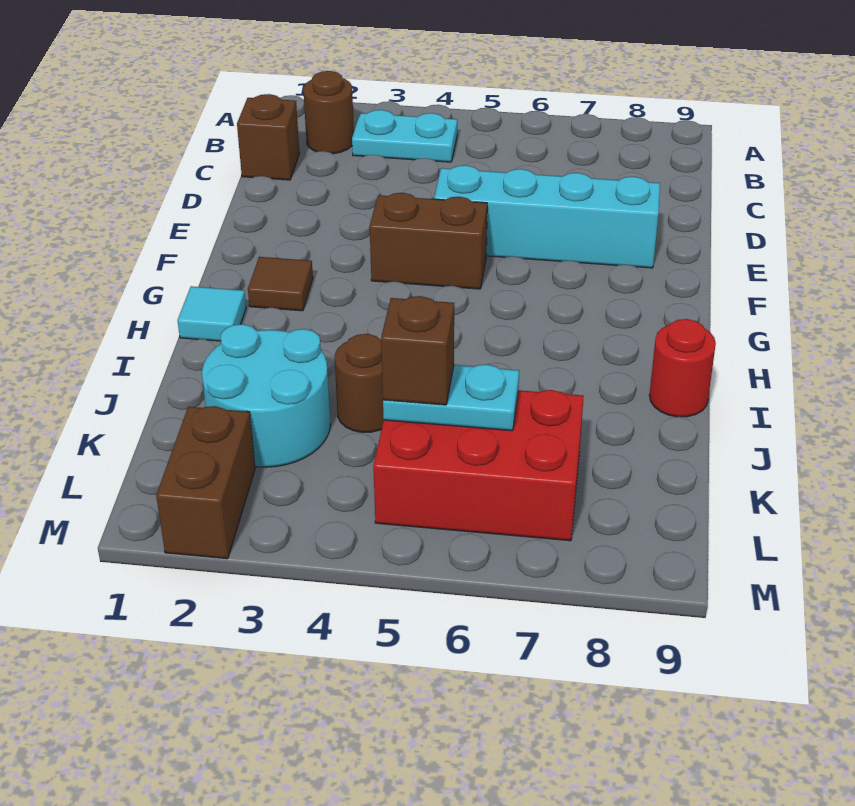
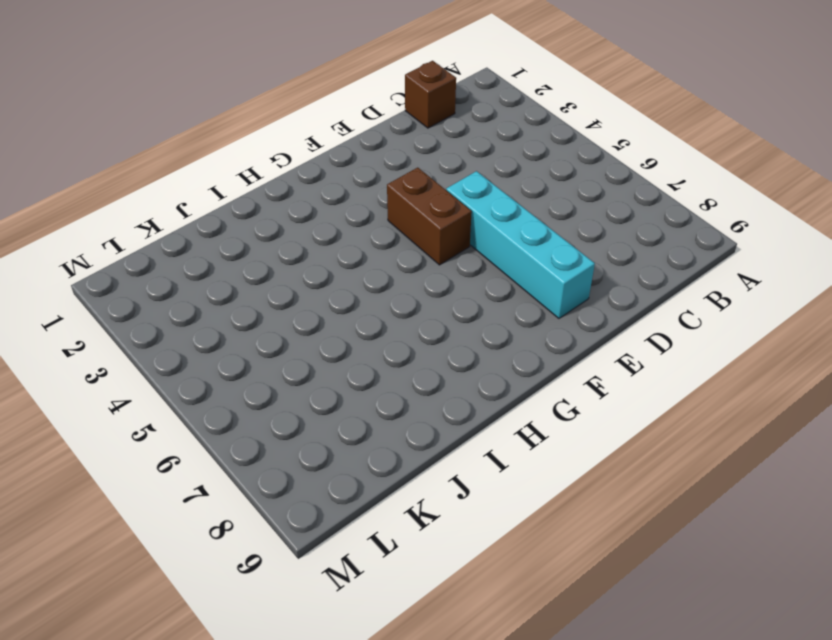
none -> brown round brick B2 level 1
none -> cyan plate B3:B4 level 1
none -> brown tile G2 level 1

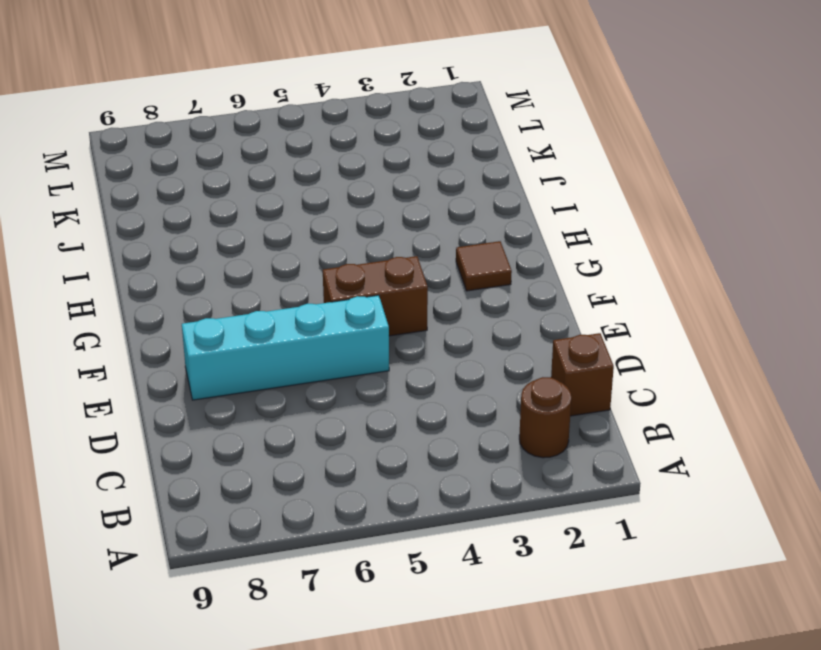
none -> cyan plate B3:B4 level 1
none -> cyan tile H1 level 1
none -> red round brick I9 level 1

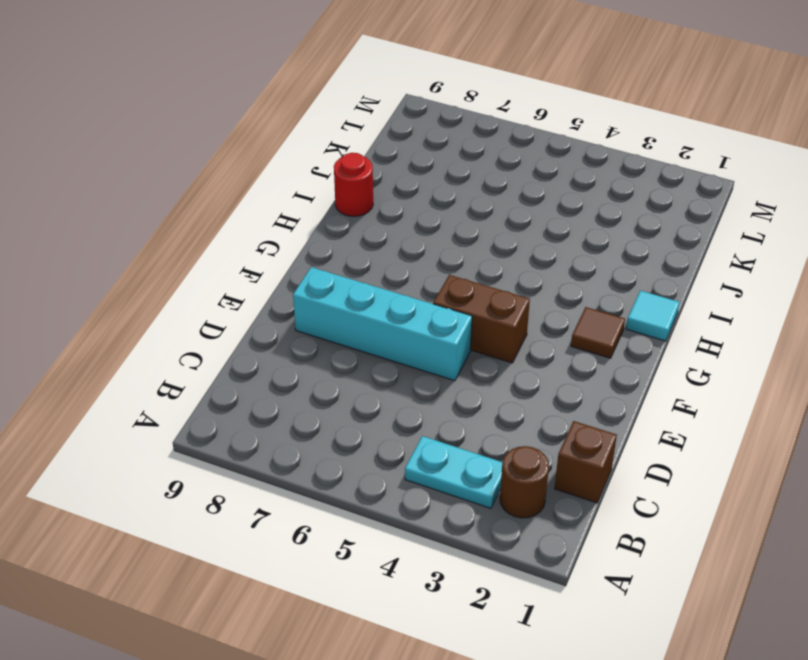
none -> cyan round brick J2:K3 level 1
none -> brown round brick J4 level 1
none -> red brick K5:L7 level 1

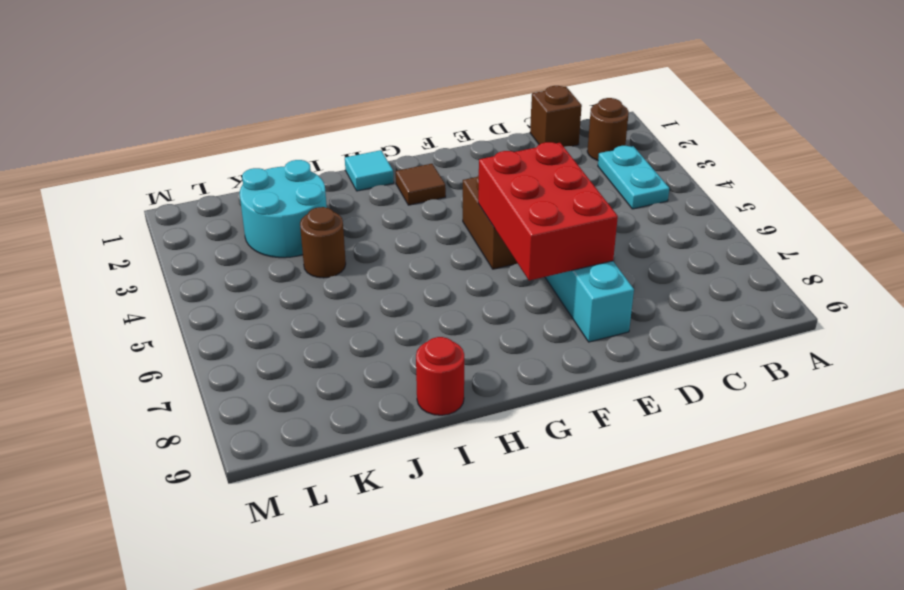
red brick E5:F7 level 2 -> red brick K5:L7 level 1
none -> brown brick L2:M2 level 1
none -> cyan plate K5:K6 level 2
none -> brown brick K5 level 3

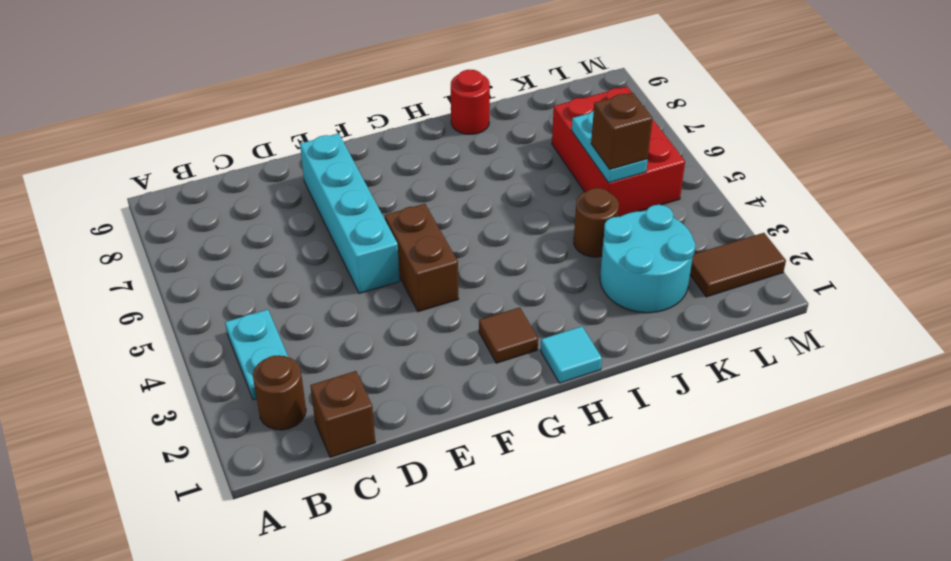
brown tile L2:M2 level 1 -> brown brick L2:M2 level 1

